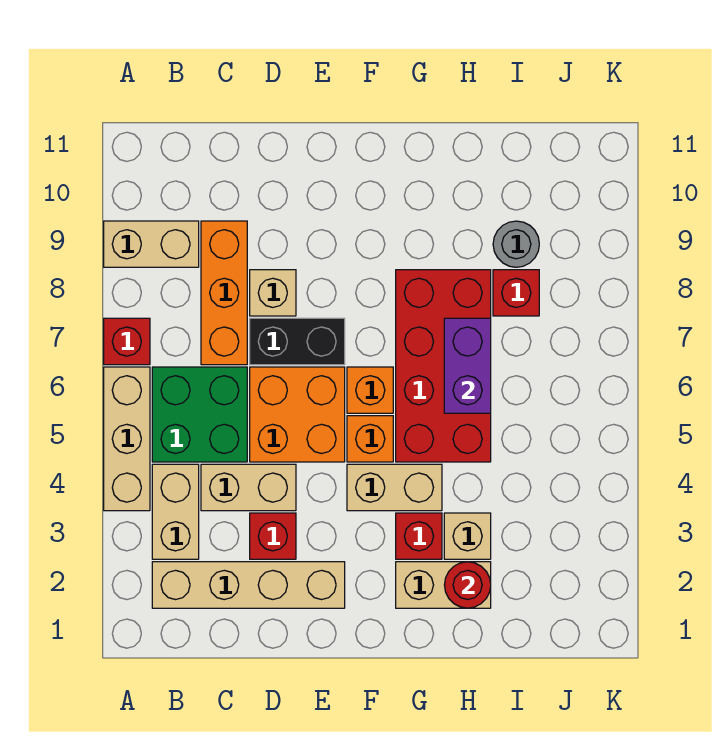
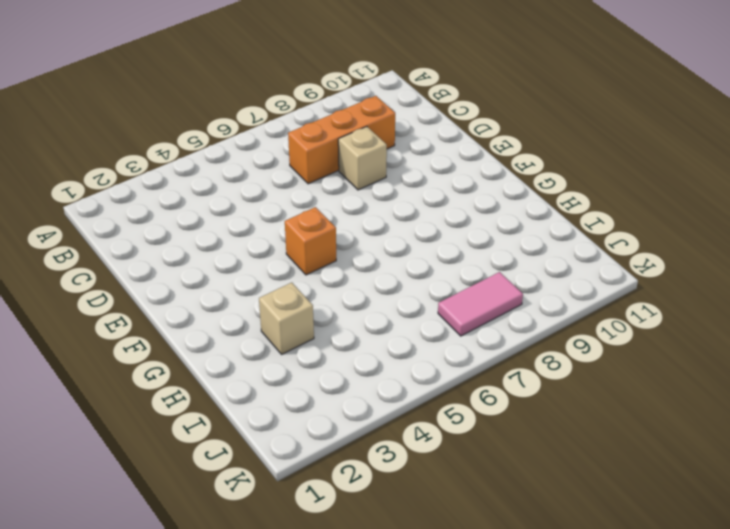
pink tile J7:J8 level 1 -> none
none -> tan brick A4:A6 level 1
none -> red brick A7 level 1
none -> tan brick A9:B9 level 1

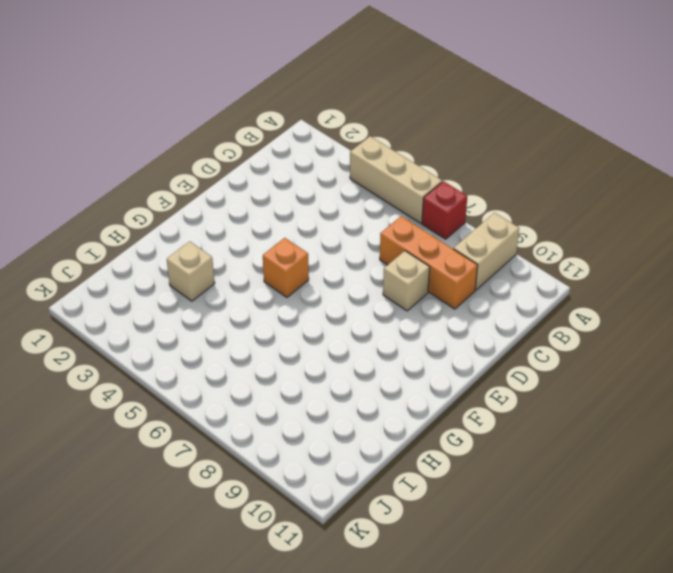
none -> tan brick B2:E2 level 1
none -> tan brick B3:B4 level 1
none -> green brick B5:C6 level 1

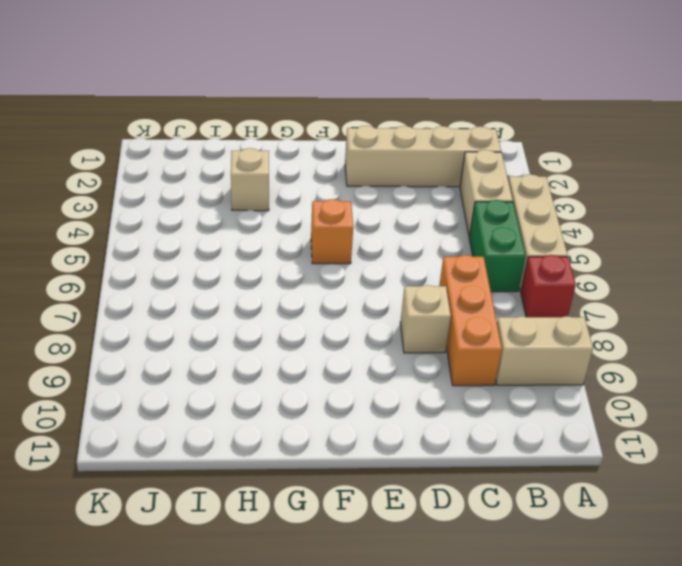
green brick B5:B6 level 1 -> green brick B5:C6 level 1
none -> tan brick C4:D4 level 1
none -> red brick D3 level 1
none -> orange brick D5:E6 level 1

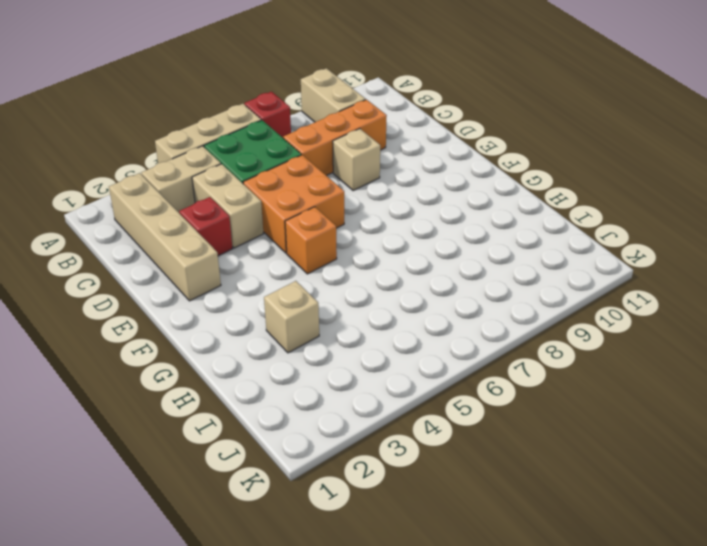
none -> black brick D7:E7 level 1
none -> tan brick F4:G4 level 1
none -> orange brick F6 level 1

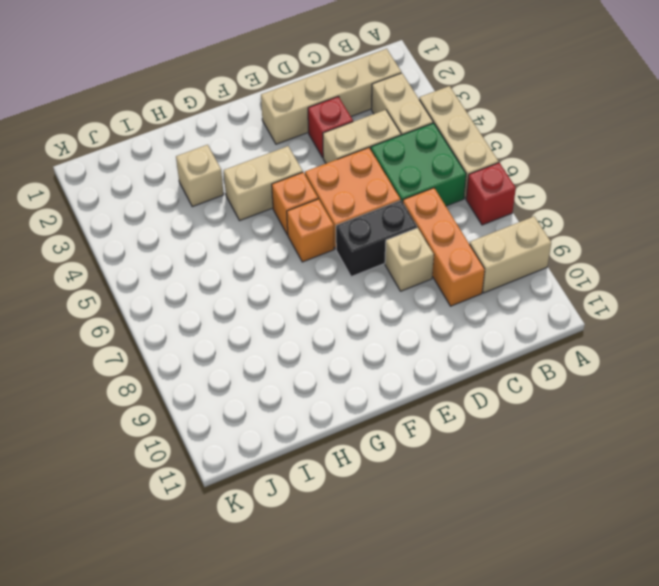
none -> tan brick G2:H2 level 1
none -> red brick G3 level 1
none -> red brick G5:H8 level 1

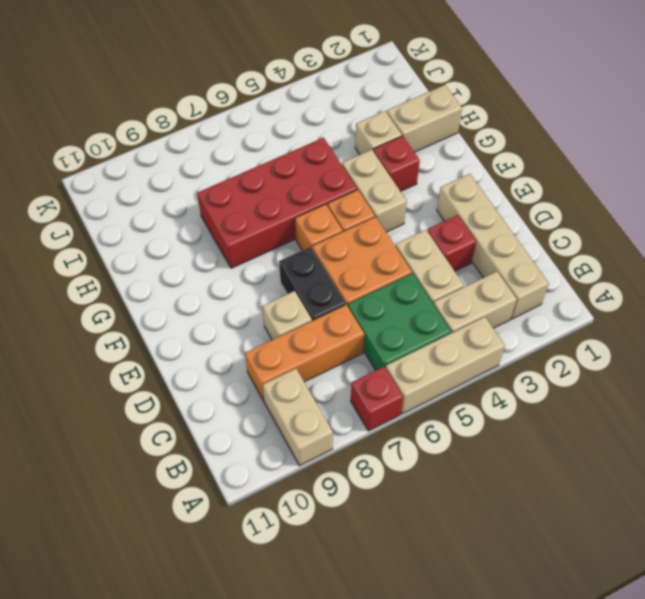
tan brick H1:H2 level 1 -> tan brick G2:H2 level 1
none -> red brick I8 level 1
none -> grey round brick I9 level 1
none -> red round brick H2 level 2

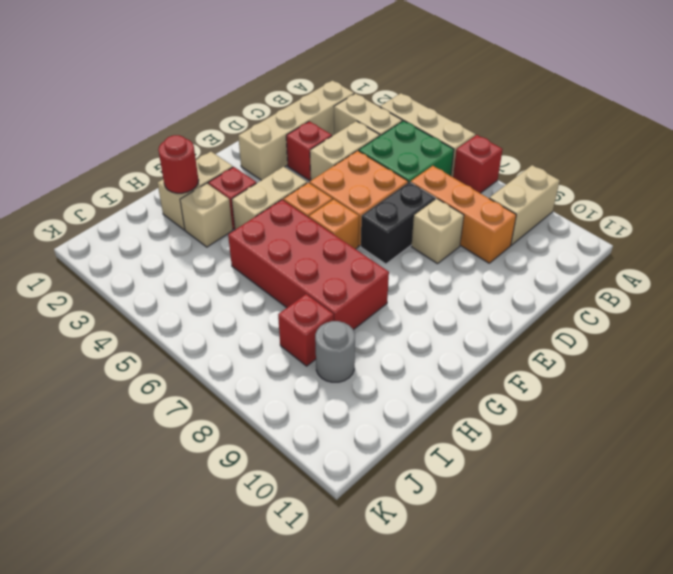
none -> purple brick H6:H7 level 2

